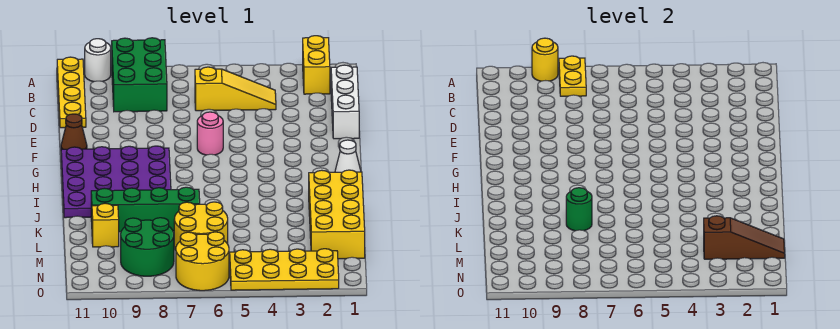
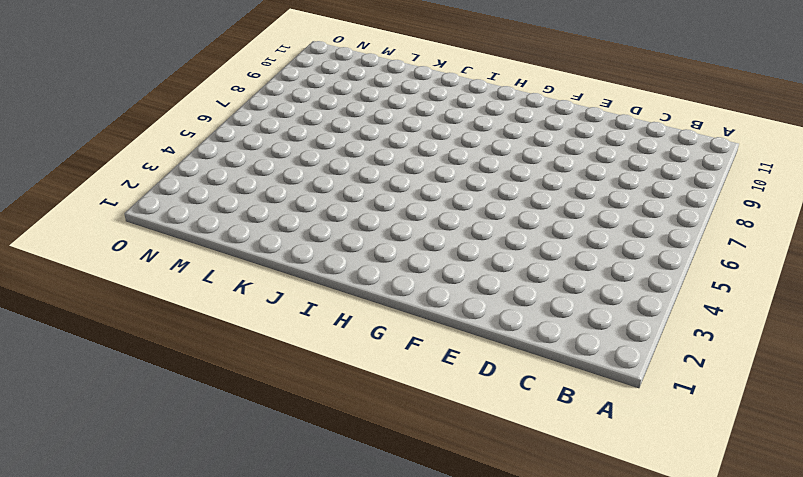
none -> yellow brick A2:B2 level 1
none -> green brick A8:C9 level 1
none -> white round brick A10 level 1

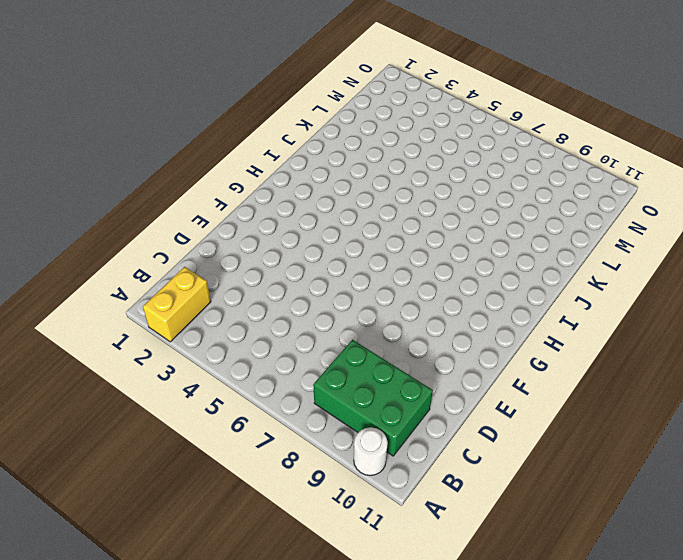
green brick B8:C10 level 1 -> green brick A8:C9 level 1
none -> yellow plate A11:D11 level 1
none -> white brick C1:E1 level 1
none -> yellow slope C4:C6 level 1 top 6

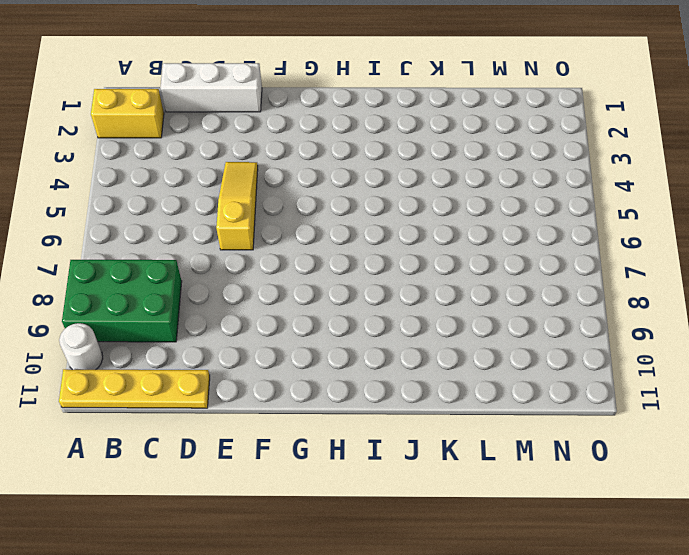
yellow slope E4:E6 level 1 top 6 -> yellow slope C4:C6 level 1 top 6
none -> pink round brick F6 level 1
none -> brown cone F11 level 1
none -> purple plate G8:J11 level 1

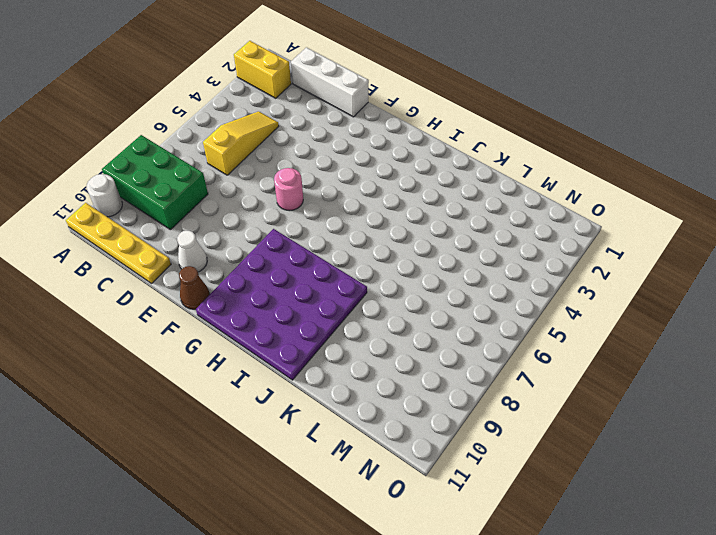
white cone E10 level 1 -> white cone H1 level 1
none -> yellow brick J1:M2 level 1
none -> green brick K7:K10 level 1
none -> yellow round brick L6:M7 level 1

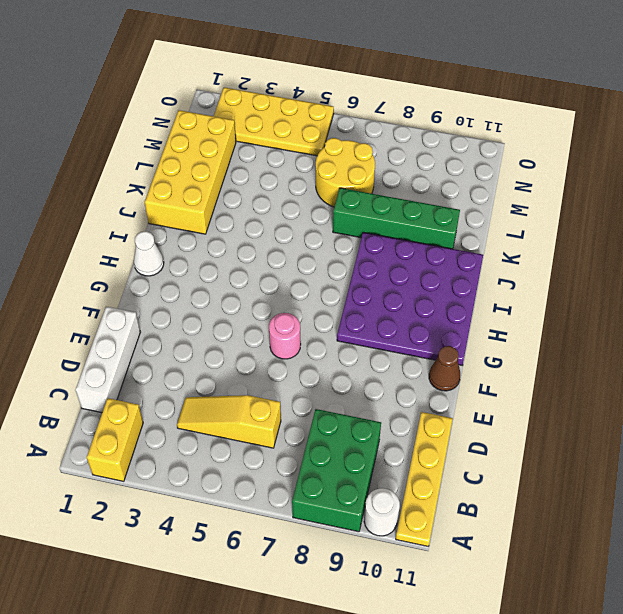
none -> yellow brick L10 level 1
none -> green round brick M8:N9 level 1
none -> yellow round brick N6:O7 level 1

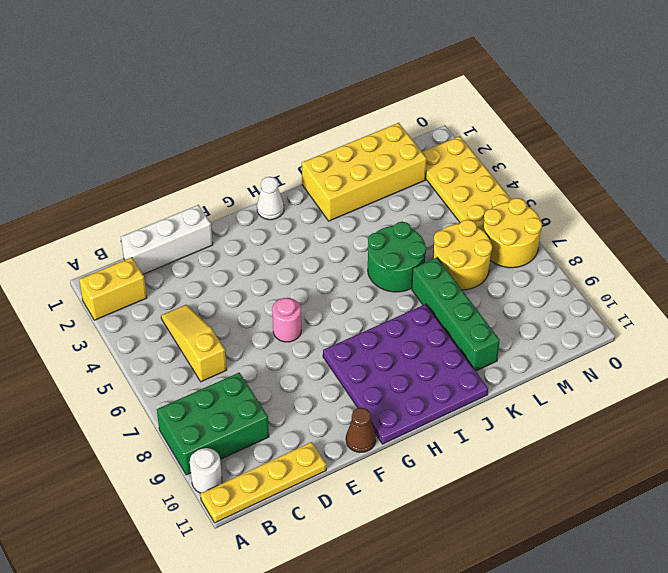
green round brick J5:K6 level 1 -> green round brick M8:N9 level 1
none -> yellow brick L10 level 1
none -> yellow plate A8:B8 level 2
none -> yellow round brick A9 level 2

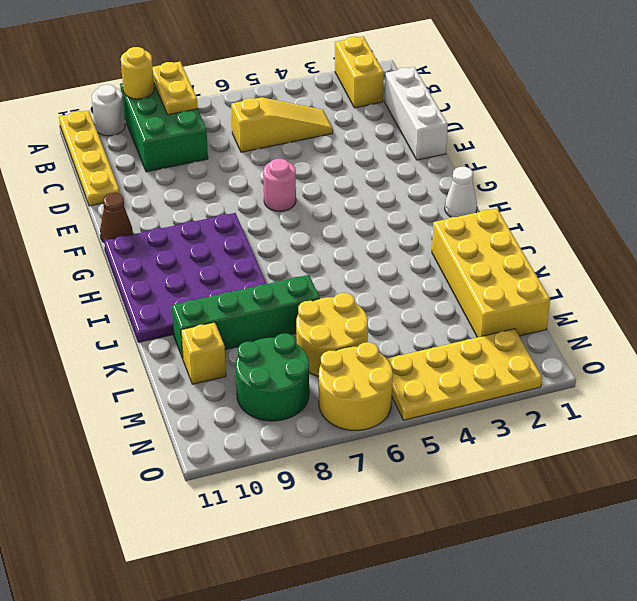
none -> green round brick K8 level 2
none -> brown slope M1:M3 level 2 top 3

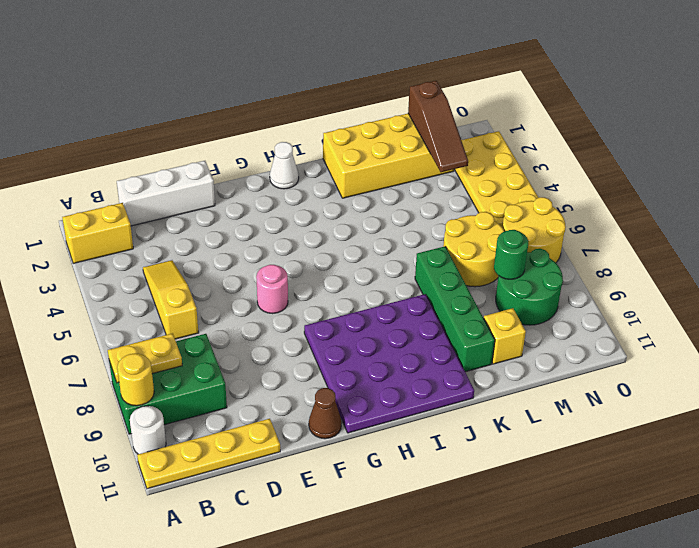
brown slope M1:M3 level 2 top 1 -> brown slope M1:M3 level 2 top 3
green round brick M8 level 2 -> green round brick K8 level 2

